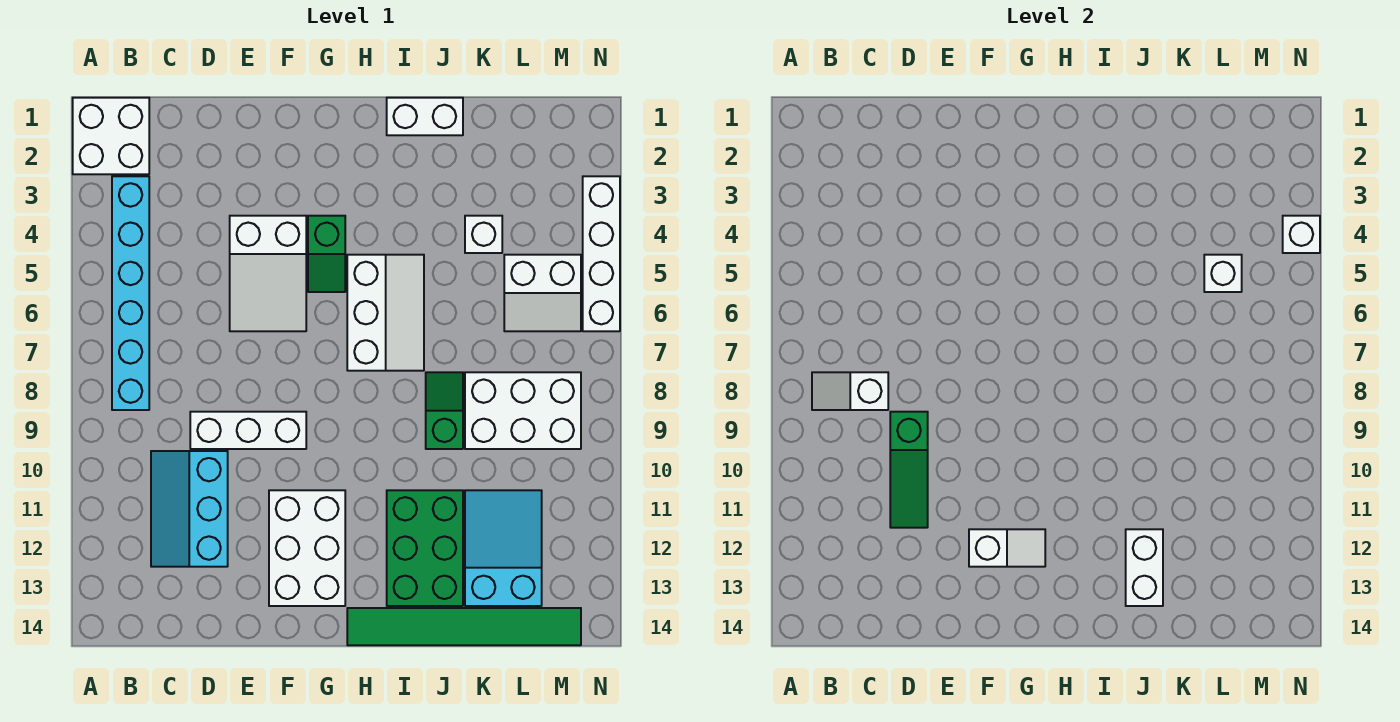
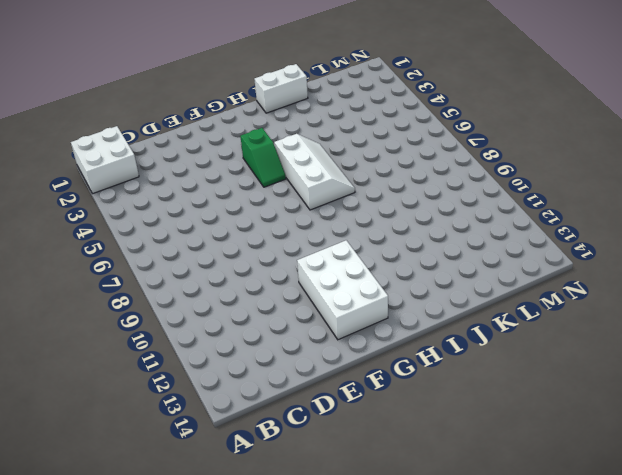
none -> cyan brick B3:B8 level 1
none -> cyan slope C10:D12 level 1 top D
none -> white brick D9:F9 level 1

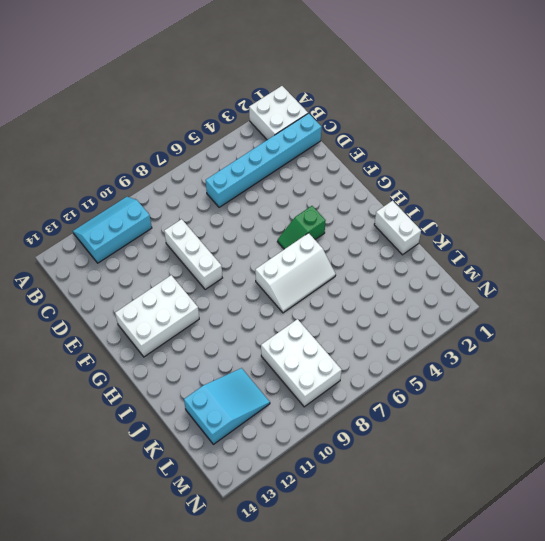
cyan slope A10:B12 level 1 top B -> cyan slope C10:D12 level 1 top D
cyan brick C1:C6 level 1 -> cyan brick B3:B8 level 1
none -> white slope E4:F6 level 1 top 4
none -> green tile H14:M14 level 1
none -> green brick I11:J13 level 1

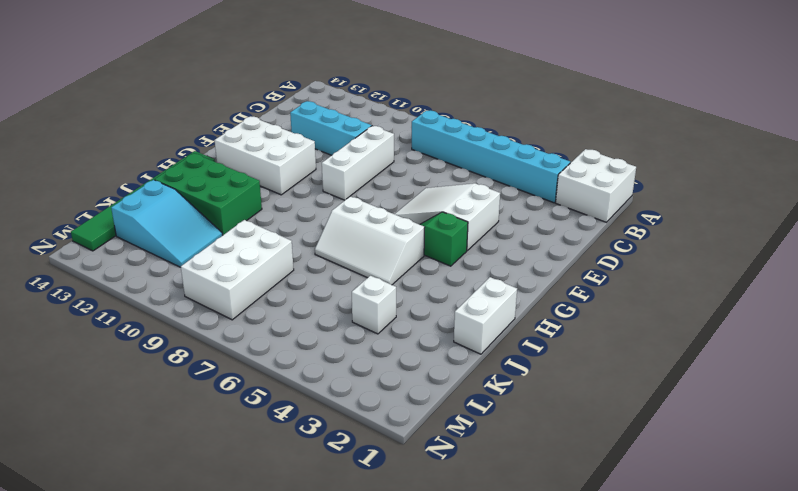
none -> green slope J8:J9 level 1 top 9
none -> white slope L5:M6 level 1 top 5
none -> white brick N3:N6 level 1

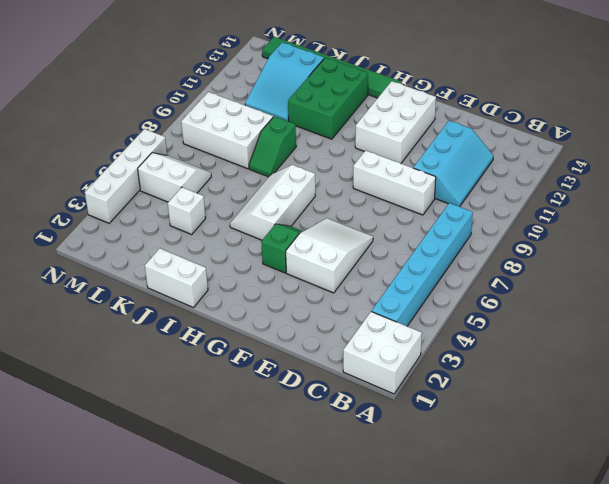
none -> white slope B8:C8 level 2 top C
none -> green slope D9:D11 level 2 top 9
none -> white slope F12:G12 level 2 top F

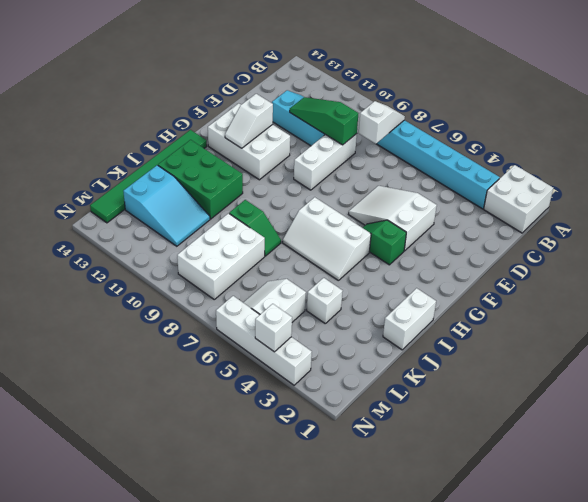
none -> white brick J12:J13 level 2
none -> white brick L5 level 2

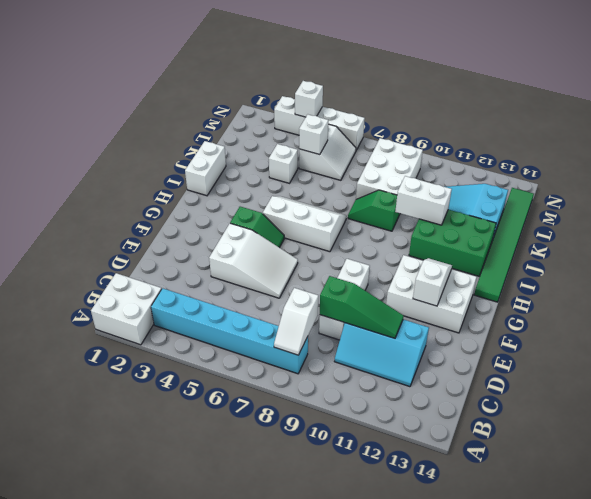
white brick J10:J11 level 2 -> white brick J12:J13 level 2

